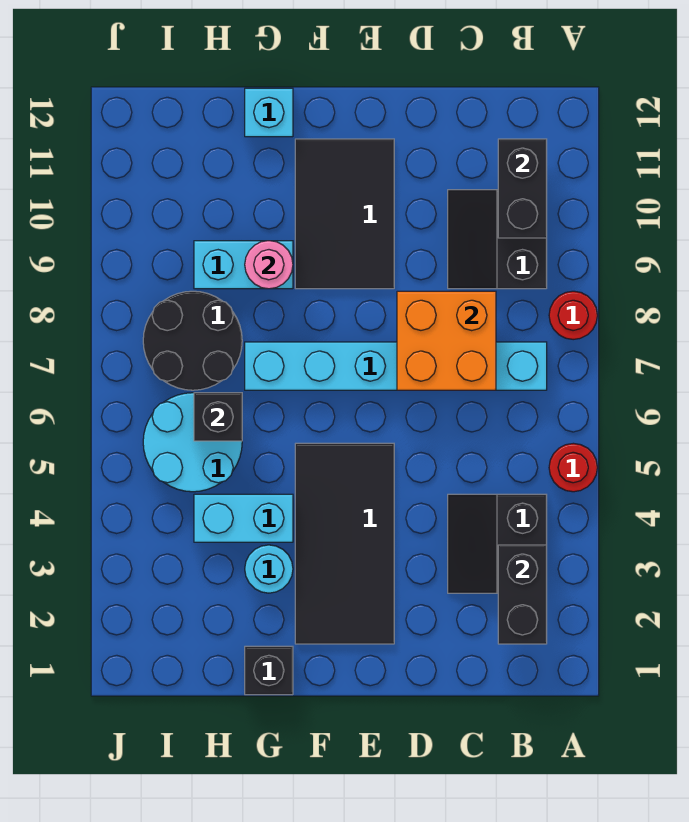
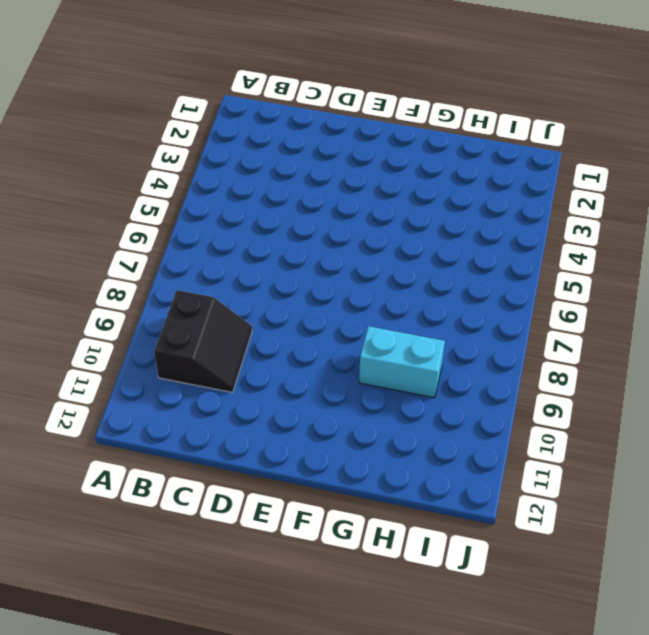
none -> red round brick A5 level 1
none -> red round brick A8 level 1
none -> black slope B3:C4 level 1 top B

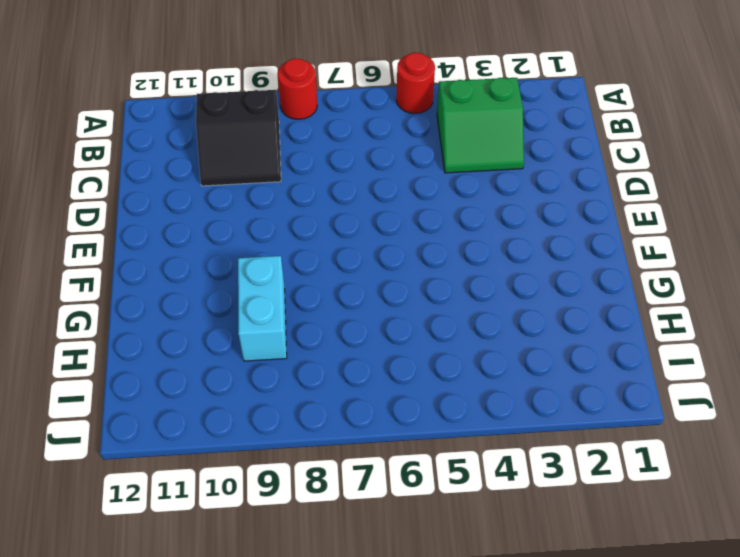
green slope B3:C4 level 1 top B -> black slope B3:C4 level 1 top B
none -> cyan brick B7:G7 level 1
none -> black tile E2:F5 level 1
none -> black tile E9:F11 level 1

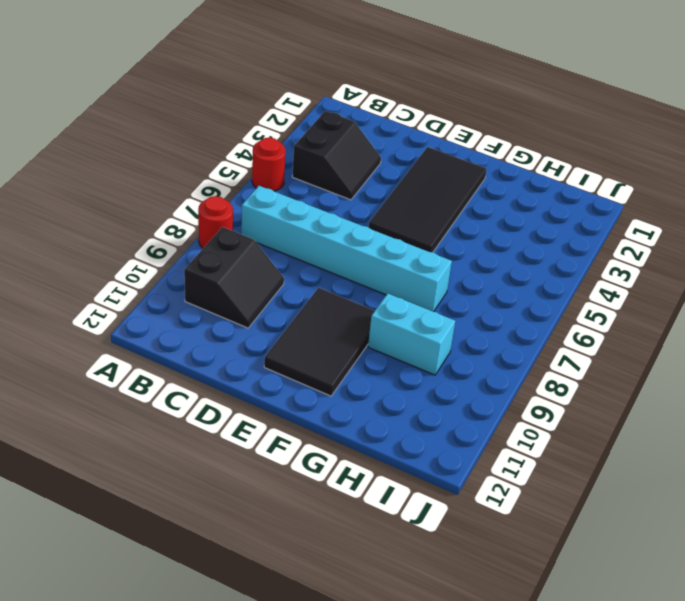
none -> black brick G1 level 1
none -> cyan round brick G3 level 1
none -> cyan brick G4:H4 level 1

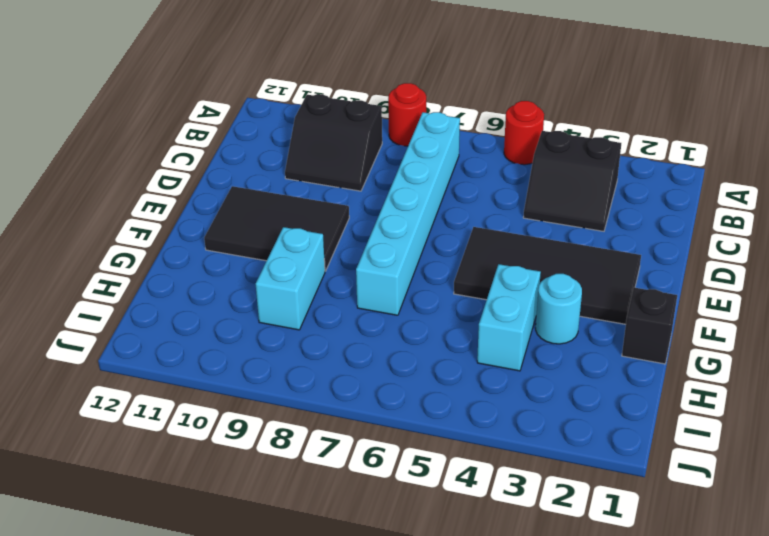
none -> cyan brick G12 level 1
none -> cyan round brick H5:I6 level 1
none -> black round brick H7:I8 level 1

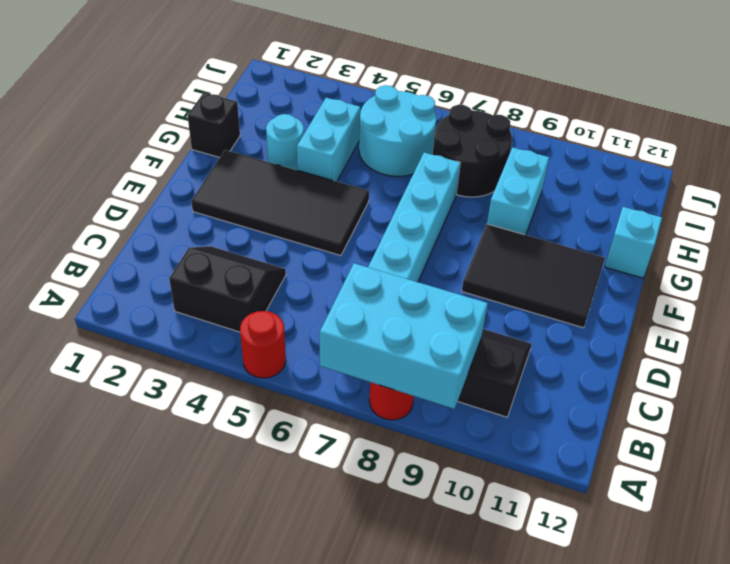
cyan brick A7:B9 level 2 -> none
none -> black brick B2:B3 level 2
none -> black brick B10:B11 level 2
none -> orange brick C7:D8 level 2

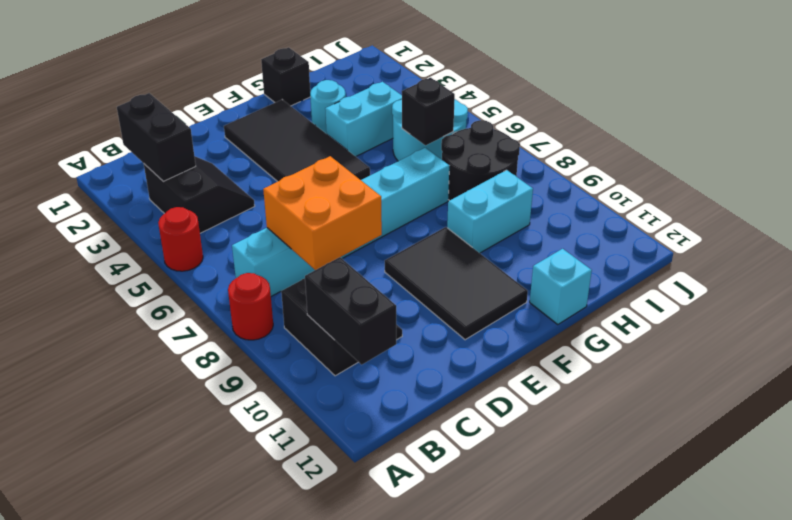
none -> pink round brick G9 level 2

